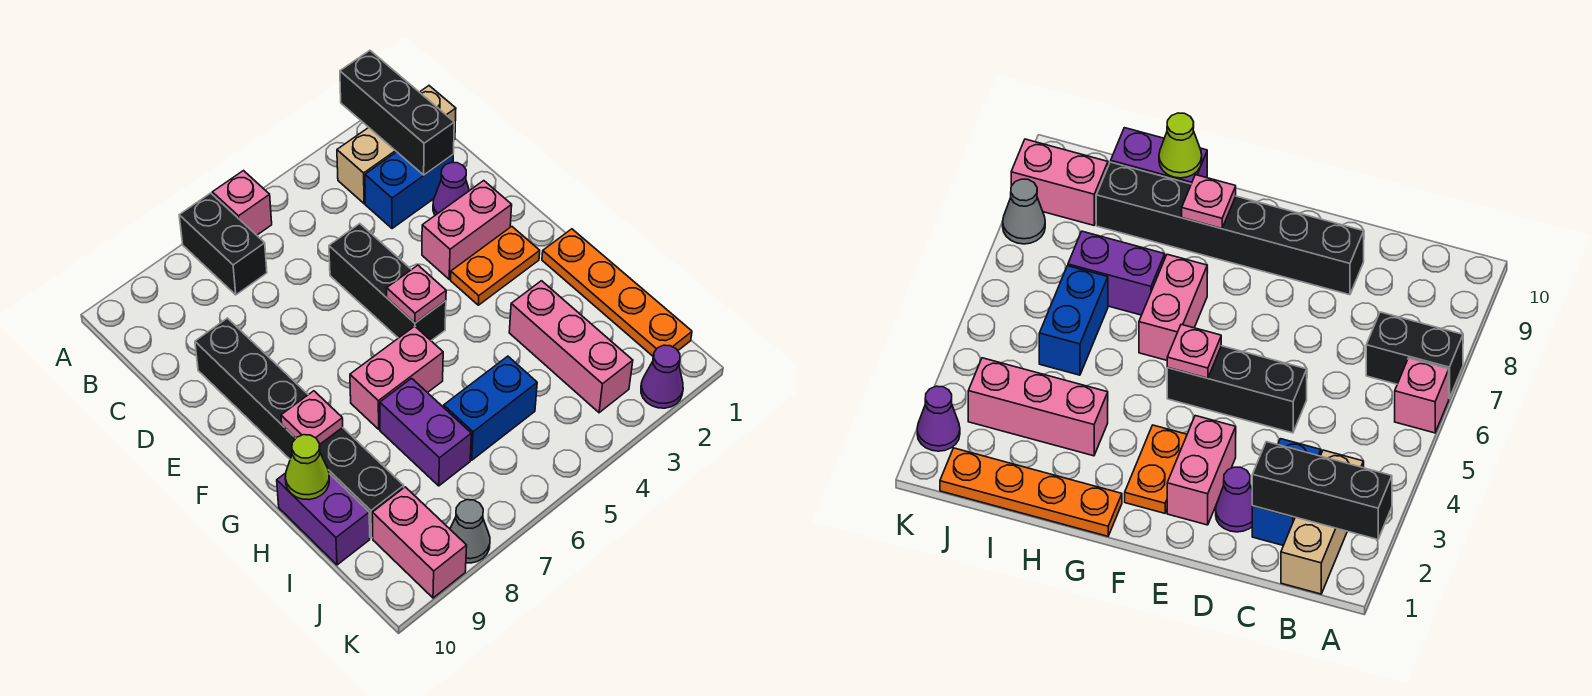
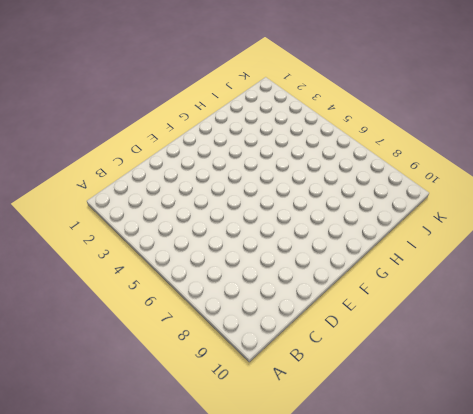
none -> pink brick A6 level 1
none -> black brick A7:B7 level 1
none -> tan brick B1:B3 level 1

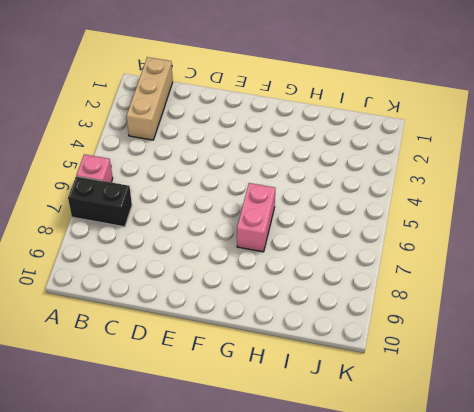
none -> blue brick C2:C3 level 1
none -> purple cone D2 level 1
none -> black brick D5:F5 level 1

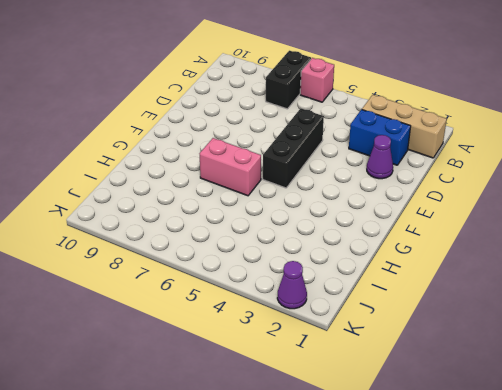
none -> black brick D9:I9 level 1
none -> pink brick E2:E3 level 1
none -> orange plate F2:F3 level 1

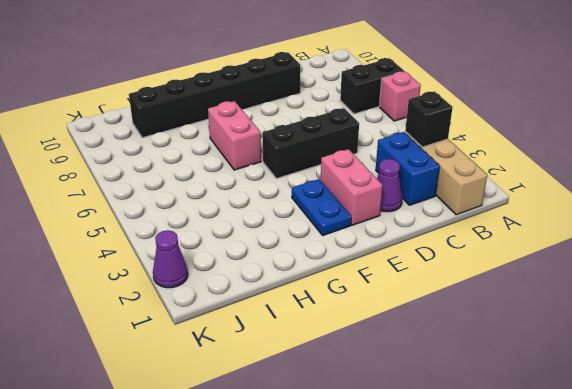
black brick B3 level 2 -> none
blue plate F2:F3 level 1 -> orange plate F2:F3 level 1
none -> orange plate G1:J1 level 1
none -> pink brick H3:J3 level 1
none -> purple brick H7:I7 level 1

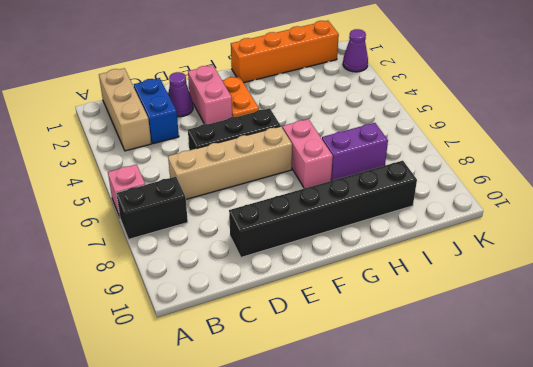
tan brick C6:F6 level 1 -> none
orange brick G1:J1 level 1 -> orange plate G1:J1 level 1
none -> pink brick H3:J3 level 1
none -> purple brick H10:I10 level 1
none -> blue brick I5:I6 level 1

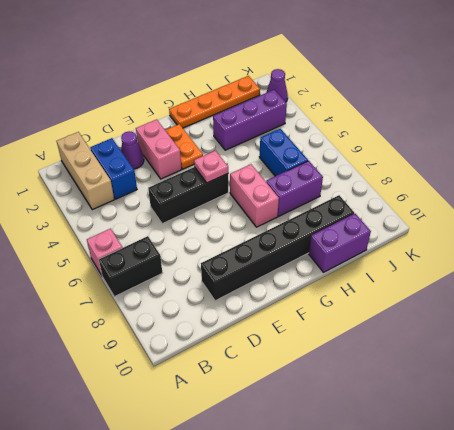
purple brick H3:J3 level 1 -> pink brick H3:J3 level 1
none -> pink brick J9:K9 level 1
none -> grey cone K8 level 1
none -> black brick A2:C2 level 2

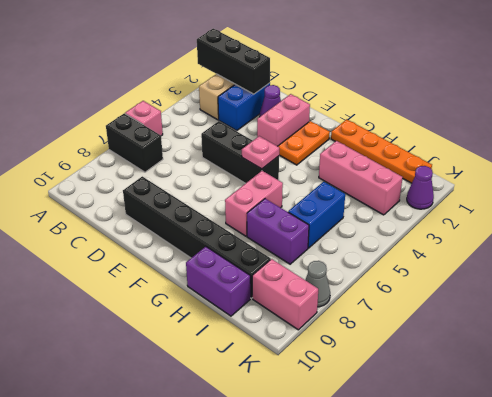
none -> pink plate G9 level 2
none -> lime cone H10 level 2

